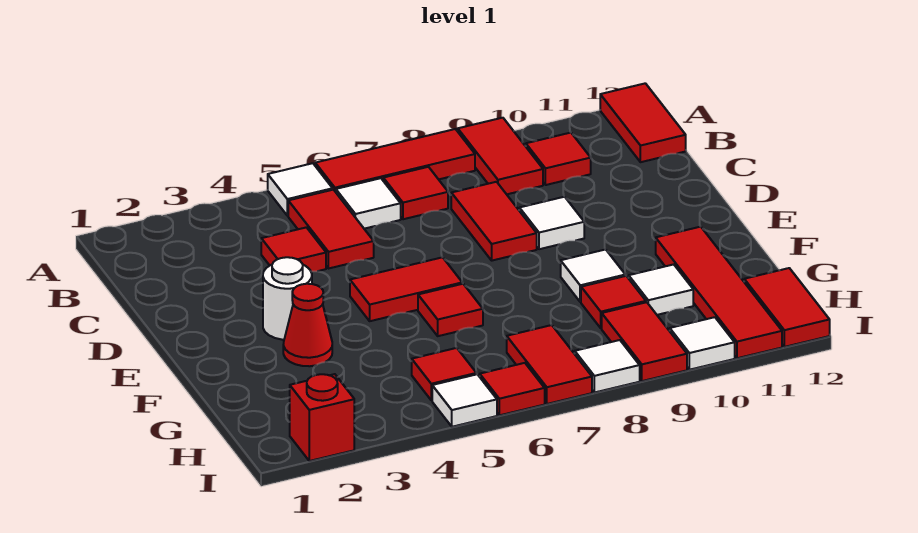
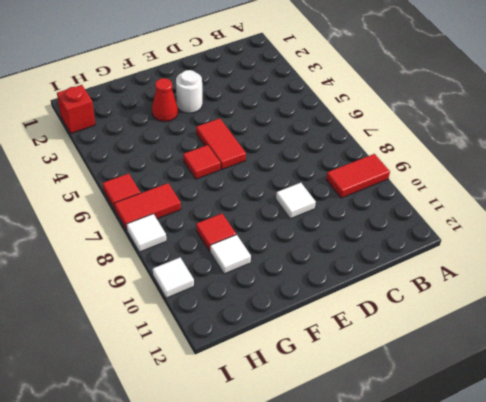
none -> white tile A5 level 1
none -> red tile A6:A8 level 1
none -> red tile A12:B12 level 1

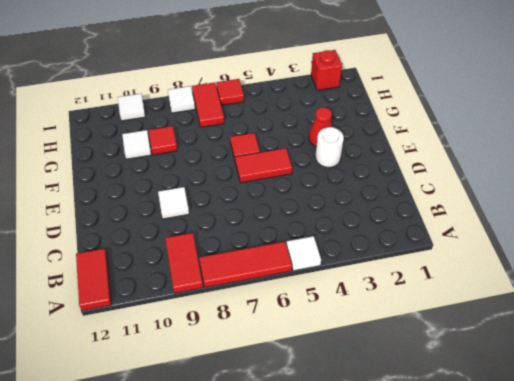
none -> red tile B5:C5 level 1
none -> white tile B6 level 1
none -> red tile B7 level 1

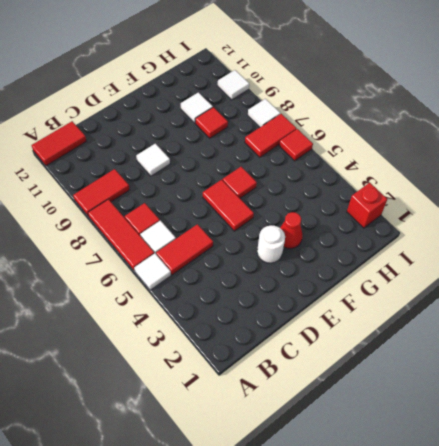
none -> red tile B10 level 1
none -> red tile C4 level 1
none -> red tile C8:D8 level 1

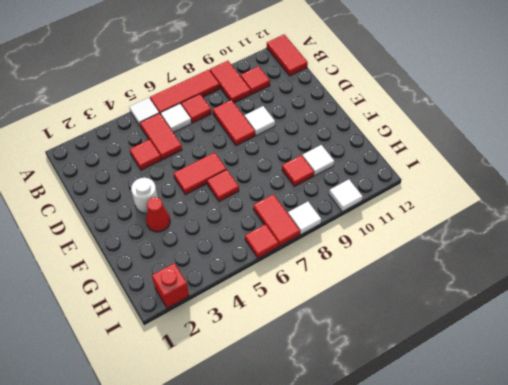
none -> white tile F9 level 1
none -> red tile F11:I11 level 1
none -> red tile H5 level 1

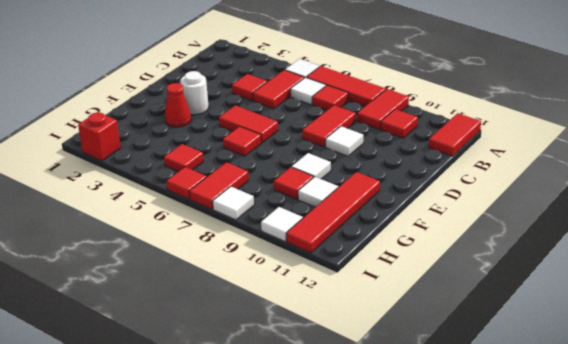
none -> red tile H9:I9 level 1
none -> red tile H12:I12 level 1
none -> white tile I5 level 1

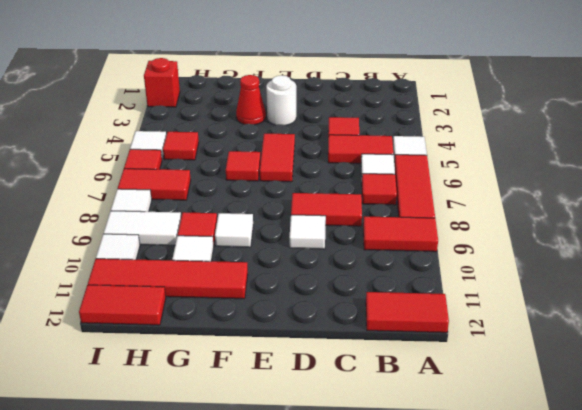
white tile H9:I9 level 1 -> red tile H9:I9 level 1
none -> red tile B10 level 1

